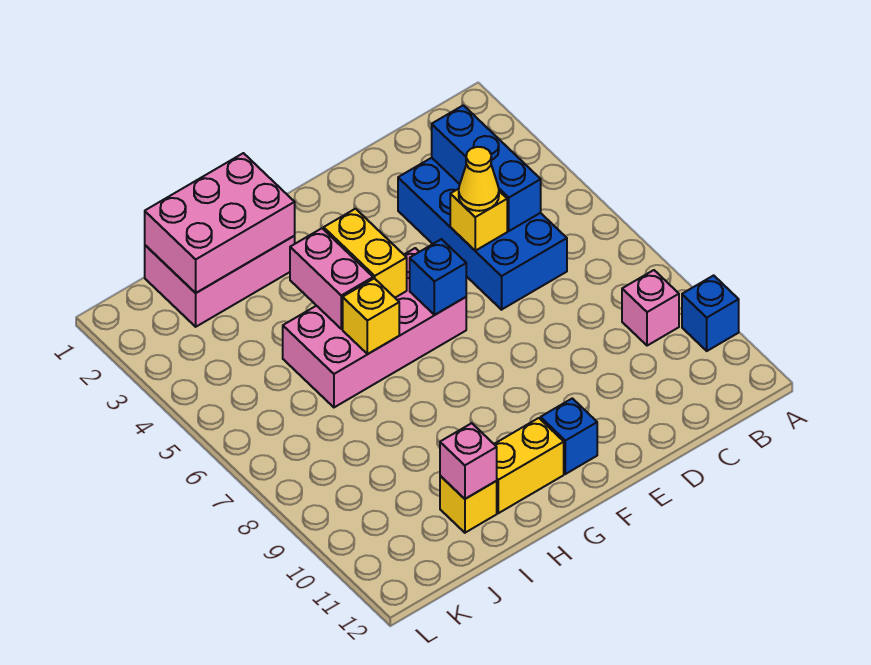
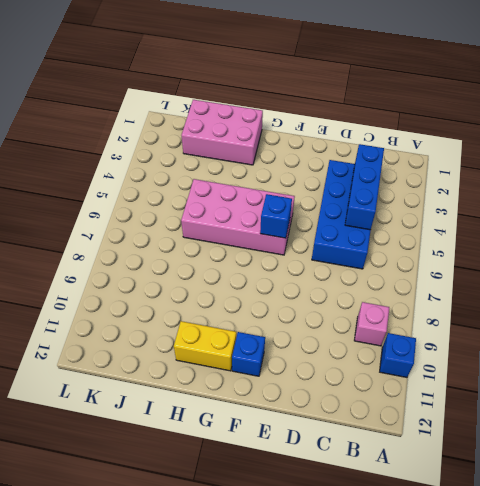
none -> yellow brick I11 level 1
none -> yellow brick D5 level 2
none -> yellow brick G4:G5 level 2

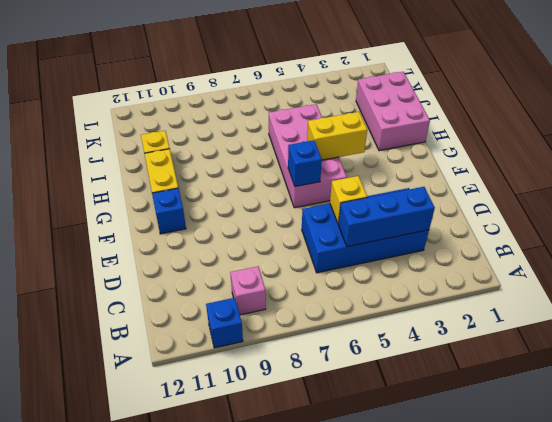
none -> pink brick H1:J2 level 2
none -> pink brick H4:H5 level 2
none -> yellow brick H6 level 2

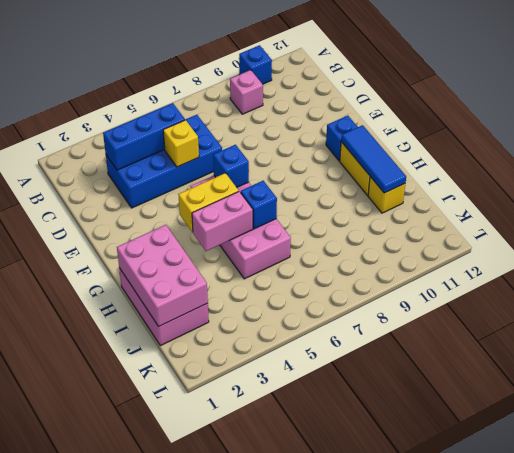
blue tile G11:I11 level 2 -> pink brick I11 level 2
blue brick H6 level 2 -> yellow brick H6 level 2
none -> yellow cone D5 level 3

